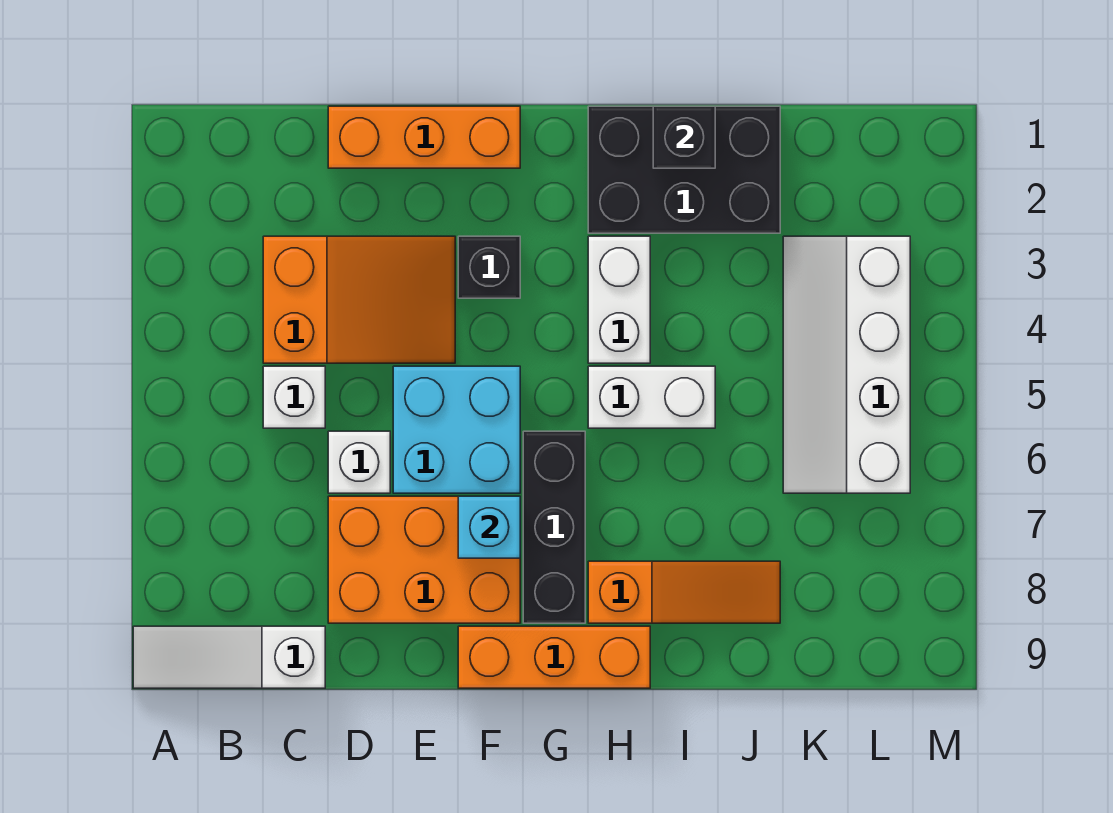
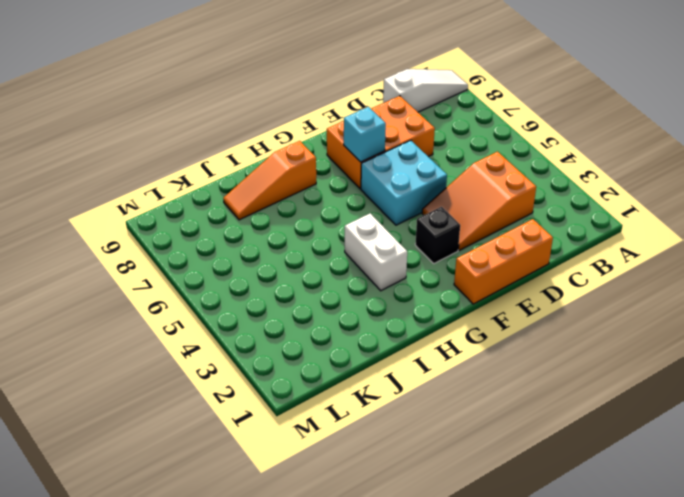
none -> white brick C5 level 1
none -> white brick D6 level 1
none -> orange brick F9:H9 level 1

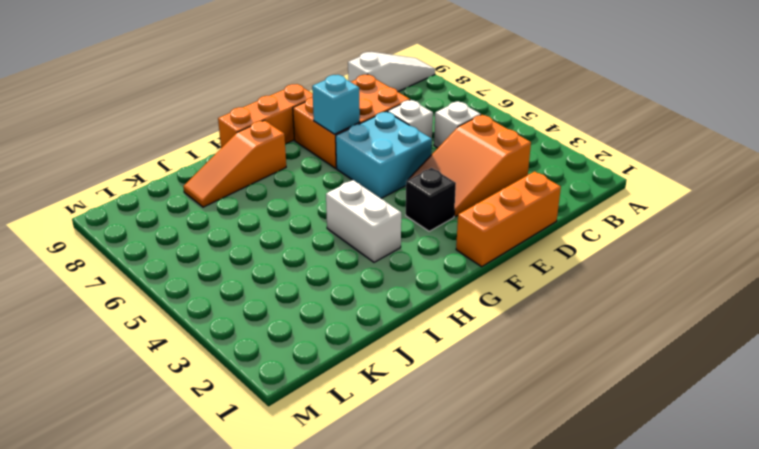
none -> black brick G6:G8 level 1
none -> black brick H1:J2 level 1
none -> white brick H5:I5 level 1

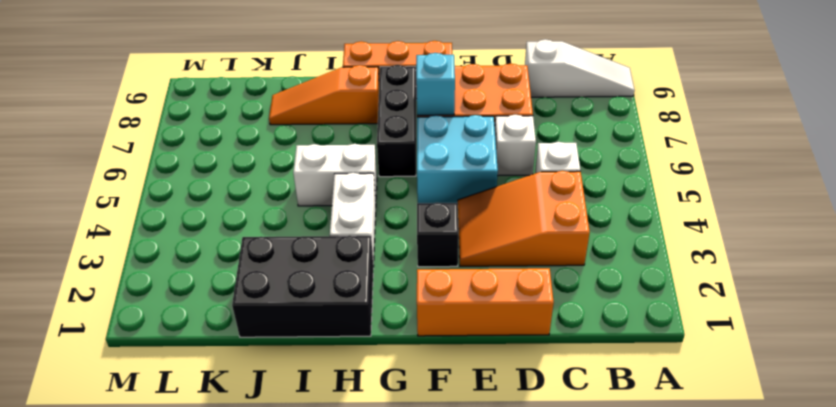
none -> white slope K3:L6 level 1 top L
none -> black brick I1 level 2

